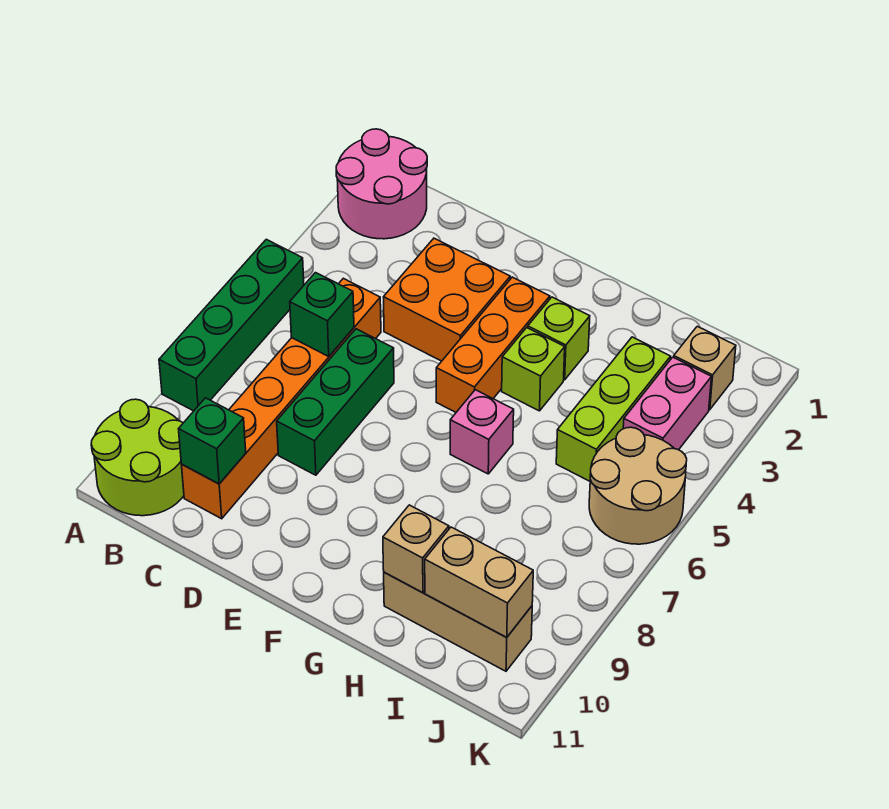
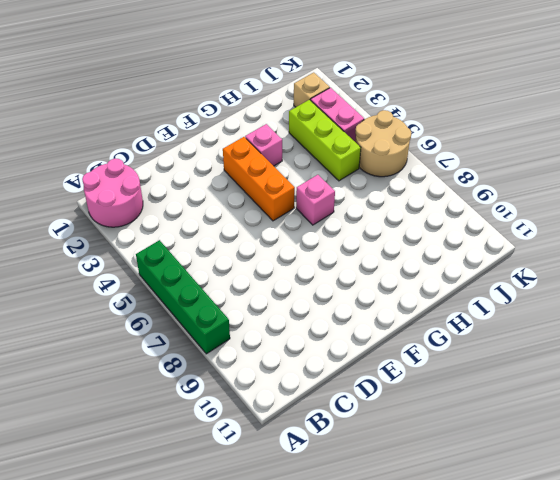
pink brick G3 level 1 -> lime brick G3 level 1
none -> lime round brick A10:B11 level 1
none -> orange brick C5:C10 level 1
none -> orange brick D3:E4 level 1

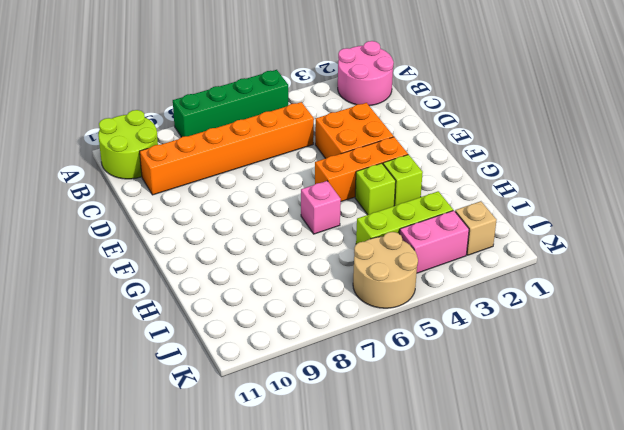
none -> green brick D6:D8 level 1
none -> tan brick H10:J10 level 1
none -> green brick C6 level 2

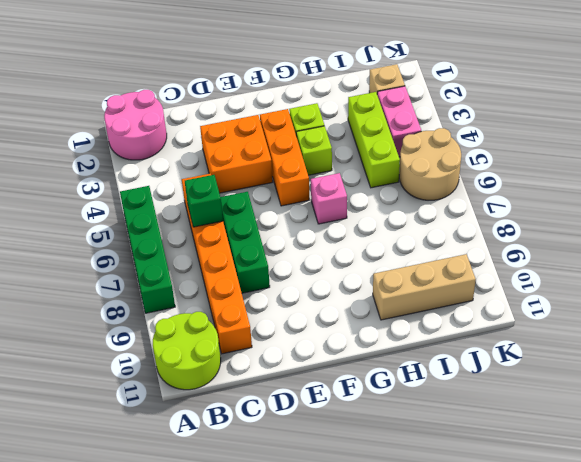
none -> green brick C10 level 2
none -> tan brick H10 level 2
none -> tan brick I10:J10 level 2

